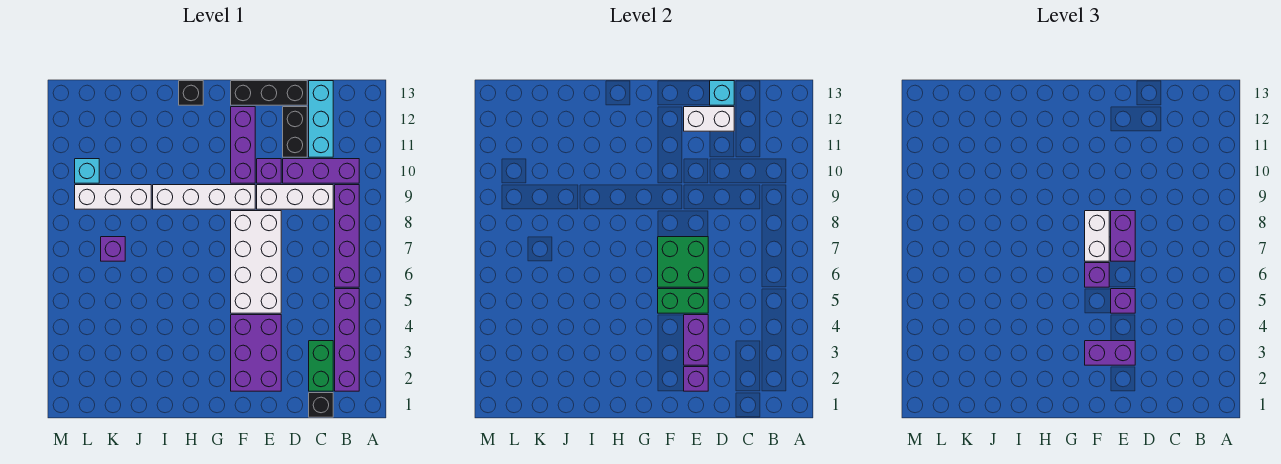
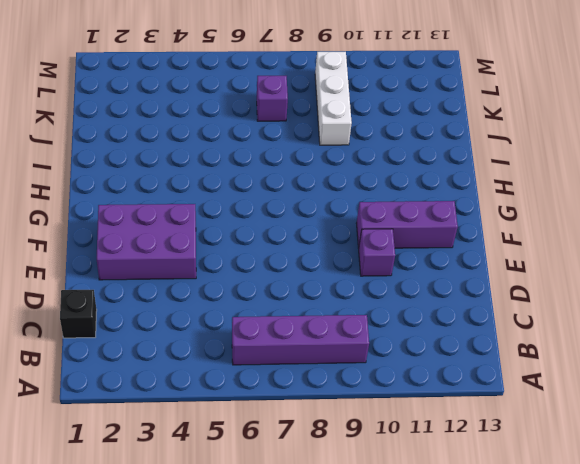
none -> purple brick B2:B5 level 1
none -> purple brick B10:D10 level 1
none -> green brick C2:C3 level 1

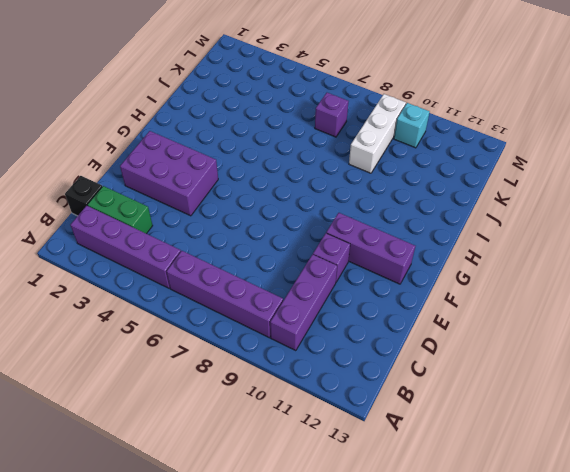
none -> white brick C9:E9 level 1
none -> cyan brick C11:C13 level 1
none -> black brick D11:D12 level 1

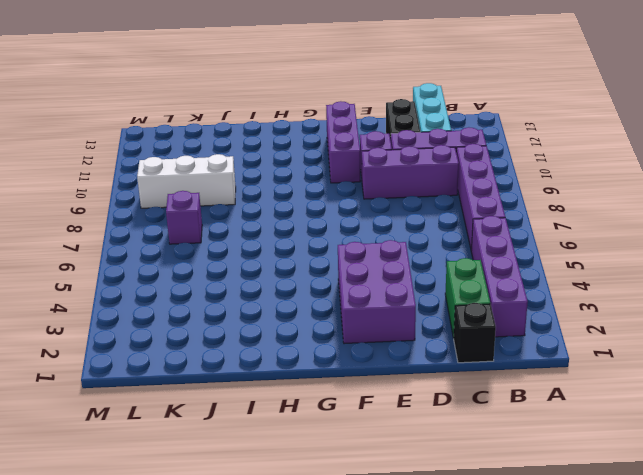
purple brick C9:E9 level 1 -> white brick C9:E9 level 1
none -> black brick D13:F13 level 1
none -> white brick E5:F8 level 1
none -> white brick F9:I9 level 1

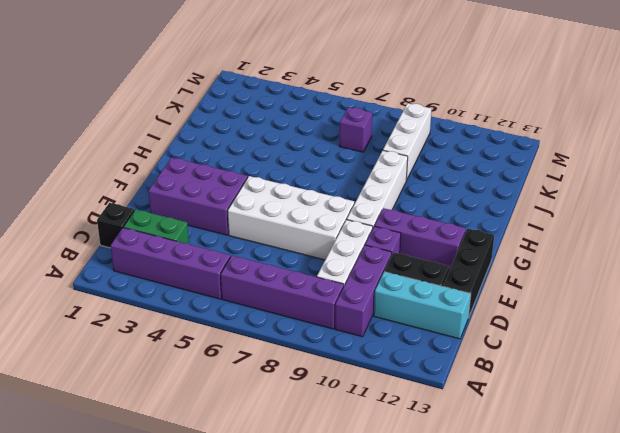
none -> black brick H13 level 1
none -> cyan brick L10 level 1
none -> white brick D12:E12 level 2

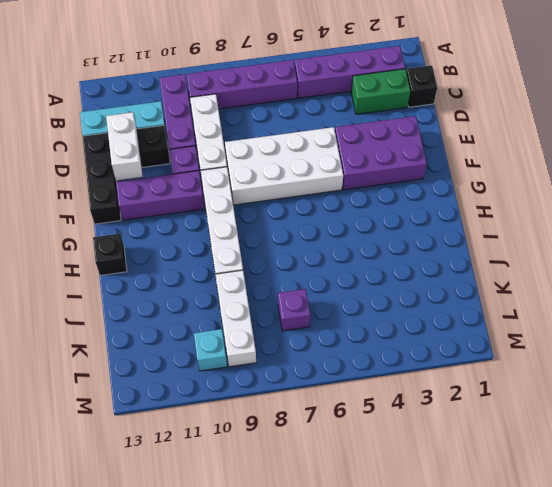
none -> cyan brick D13 level 2
none -> purple brick E2 level 2
none -> purple brick E3:E4 level 2

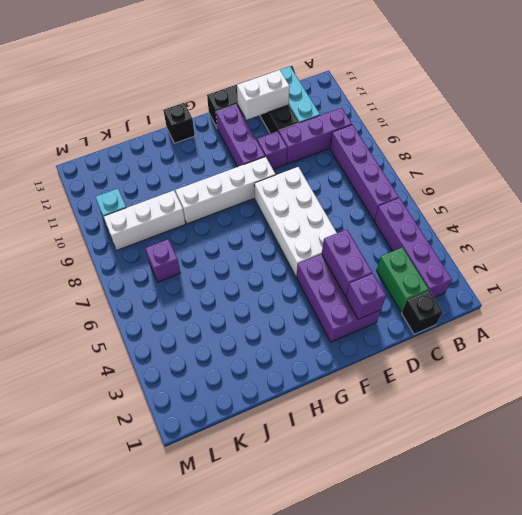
none -> white brick C9:E9 level 1
none -> cyan brick D13 level 2
none -> green brick E5:F5 level 2

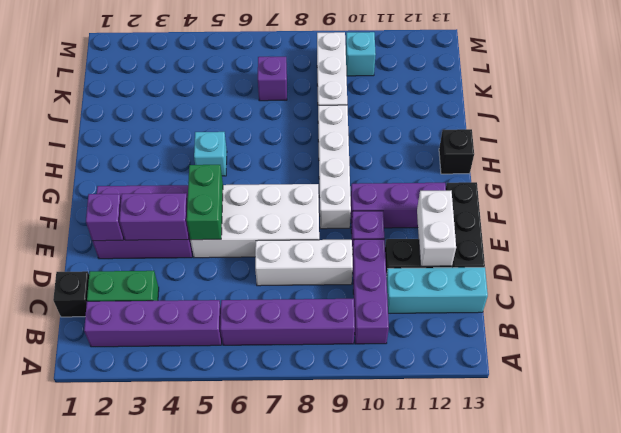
white brick D7:D9 level 1 -> white brick C9:E9 level 1
cyan brick H5 level 1 -> cyan brick D13 level 2
none -> green brick E6:F7 level 2
none -> purple brick E3:F3 level 3
none -> purple brick E5 level 3

